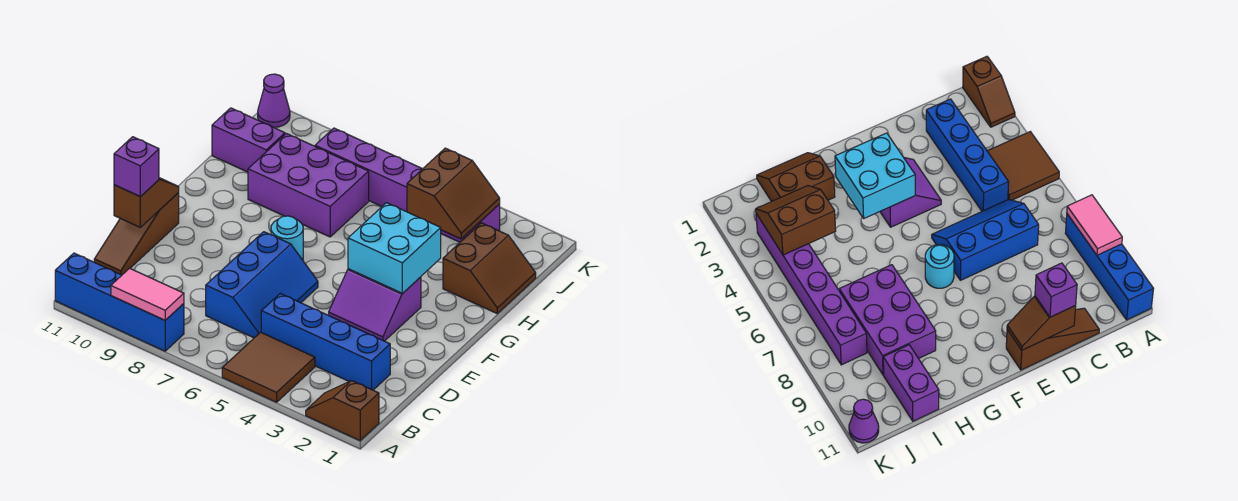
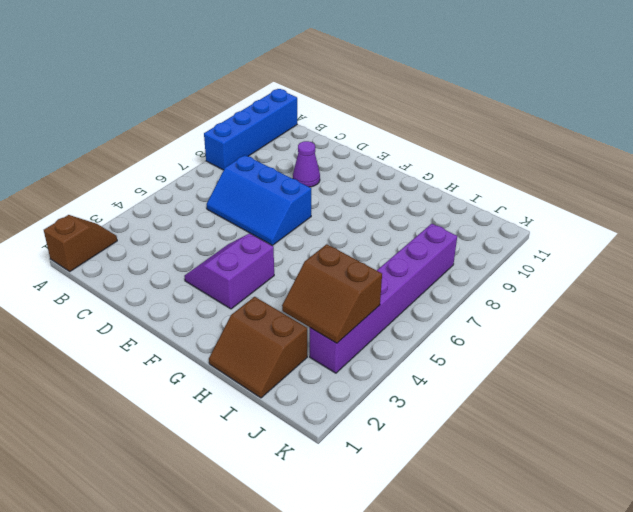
purple cone D9 level 1 -> purple cone K11 level 1
none -> brown tile A4:B5 level 1
none -> blue brick C2:C5 level 1
none -> brown slope C11:E11 level 1 top E

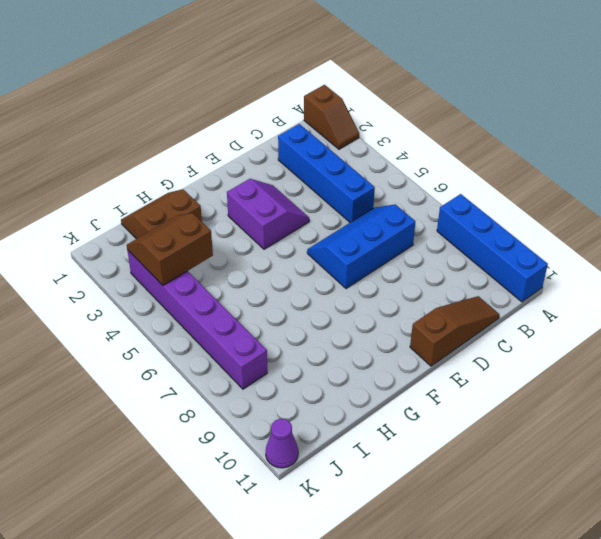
none -> brown tile A4:B5 level 1
none -> cyan round brick F7 level 1
none -> purple brick H7:I9 level 1

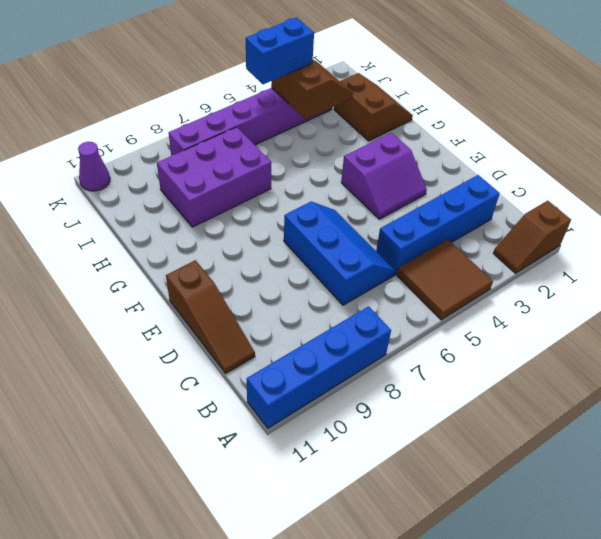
blue brick J4:J5 level 3 -> none
none -> cyan round brick F7 level 1
none -> purple brick I10:I11 level 1
none -> pink tile A8:A9 level 2

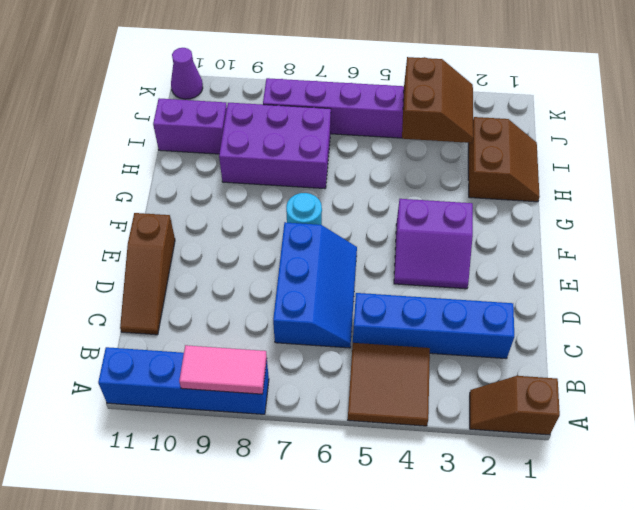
none -> brown slope D11:E11 level 2 top D
none -> cyan brick F3:G4 level 2
none -> purple brick D11 level 3

